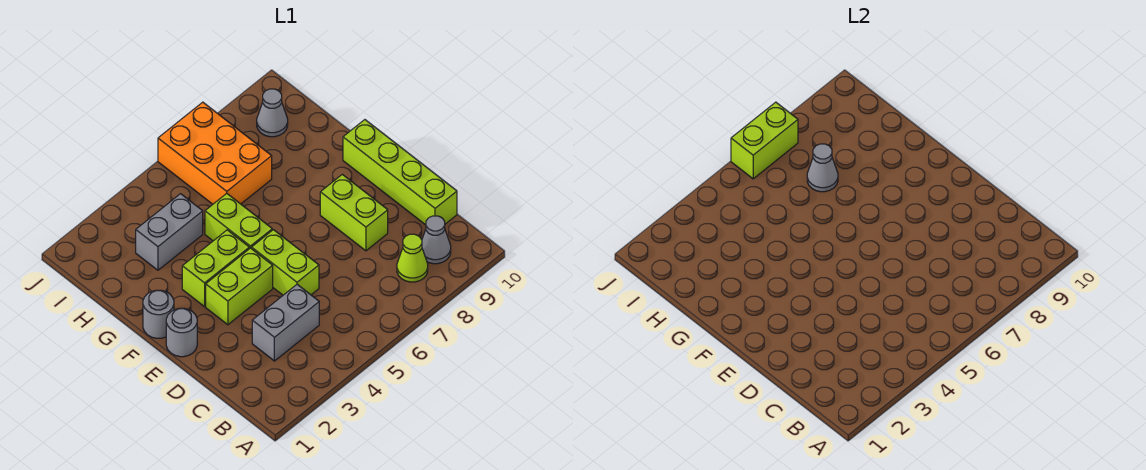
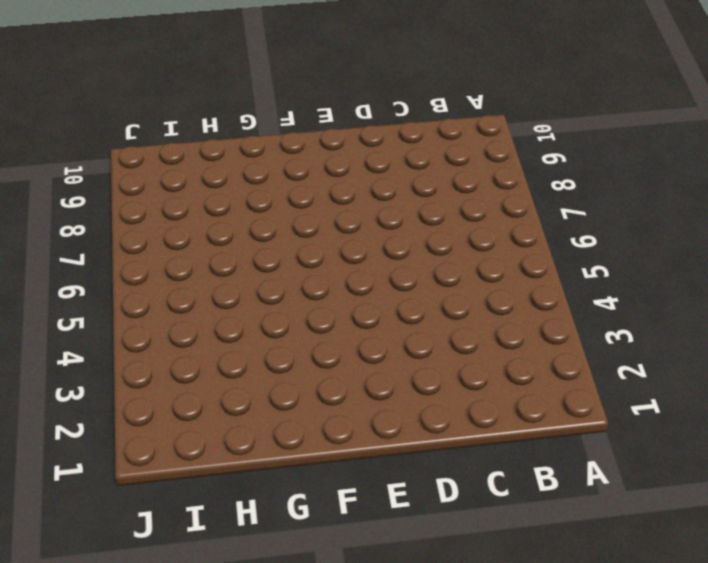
none -> lime cone B8 level 1
none -> grey cone B9 level 1
none -> grey brick C3:C4 level 1

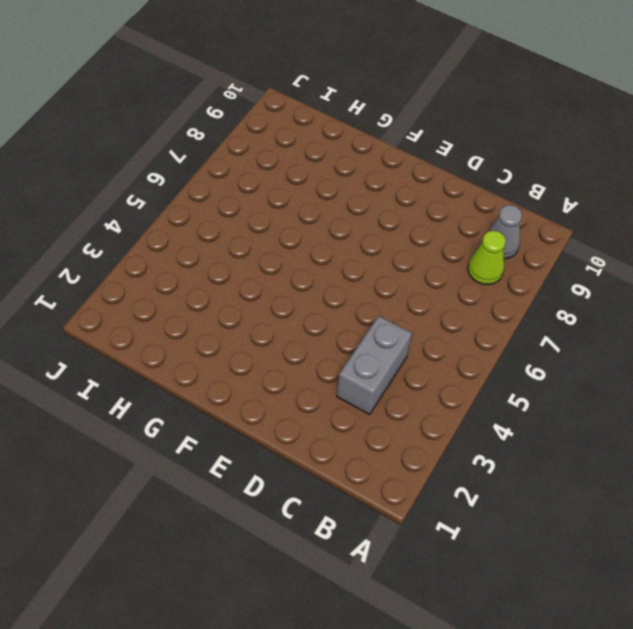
none -> lime brick C10:F10 level 1
none -> lime brick D5:E5 level 1
none -> lime brick D8:E8 level 1

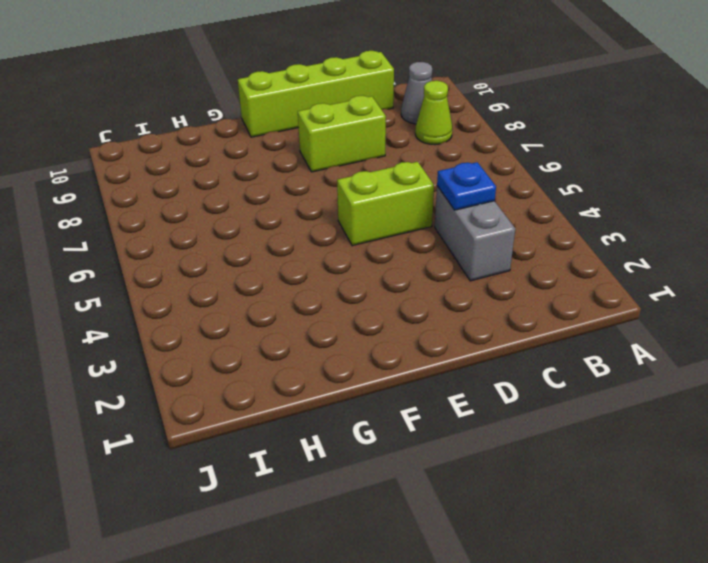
blue plate C4 level 2 -> none
none -> grey round brick E1 level 1
none -> lime brick E3:E4 level 1
none -> grey round brick F1 level 1

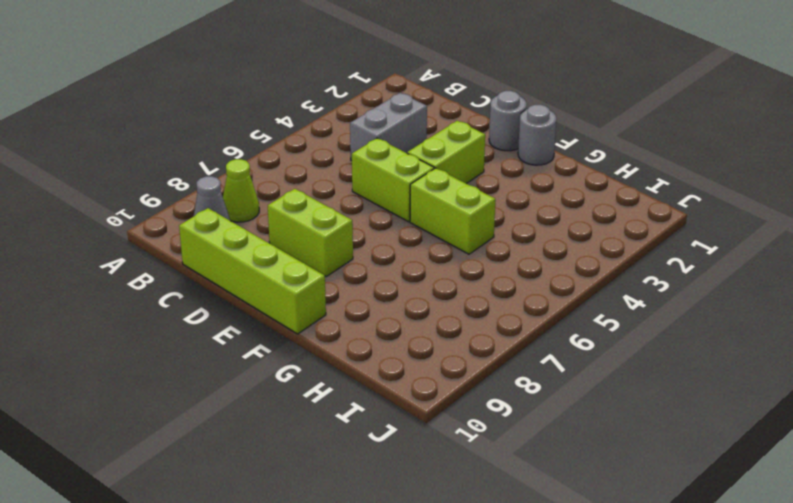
none -> lime brick F3:F4 level 1
none -> grey brick H3:H4 level 1
none -> orange brick H6:J7 level 1

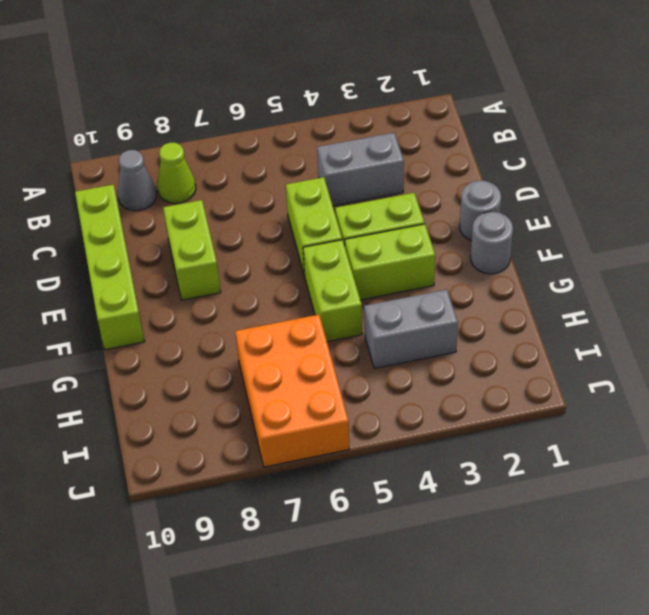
none -> grey cone I9 level 1
none -> grey cone H7 level 2
none -> lime brick J6:J7 level 2

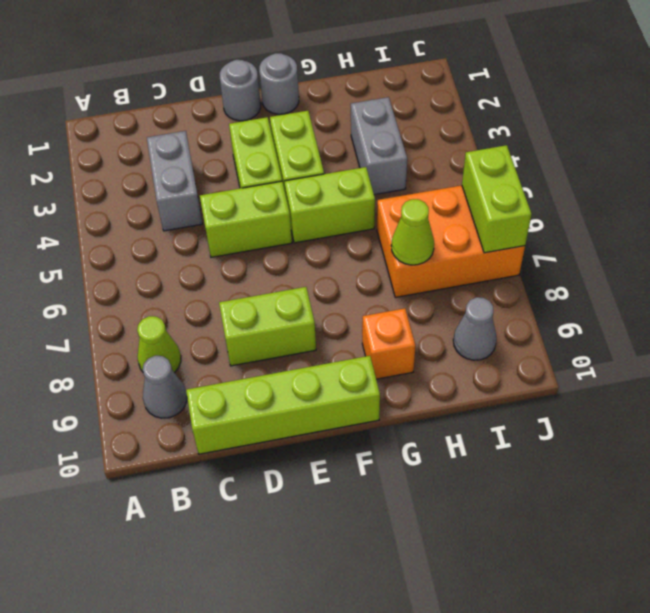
orange brick G9 level 1 -> none
lime cone H7 level 2 -> grey cone H7 level 2

